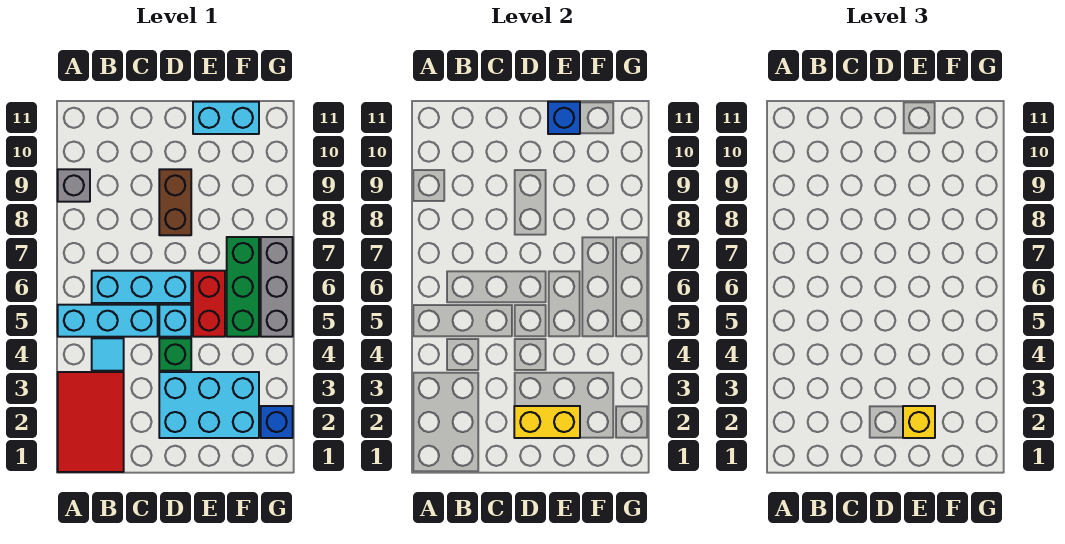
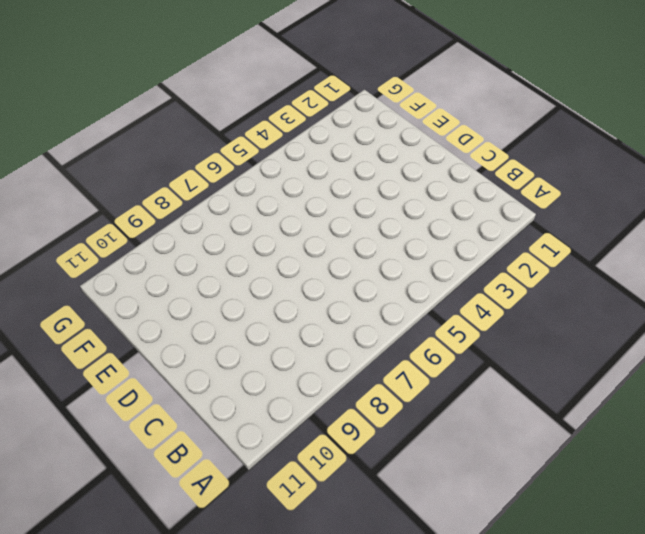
none -> red tile A1:B3 level 1
none -> cyan brick A5:C5 level 1
none -> grey brick A9 level 1

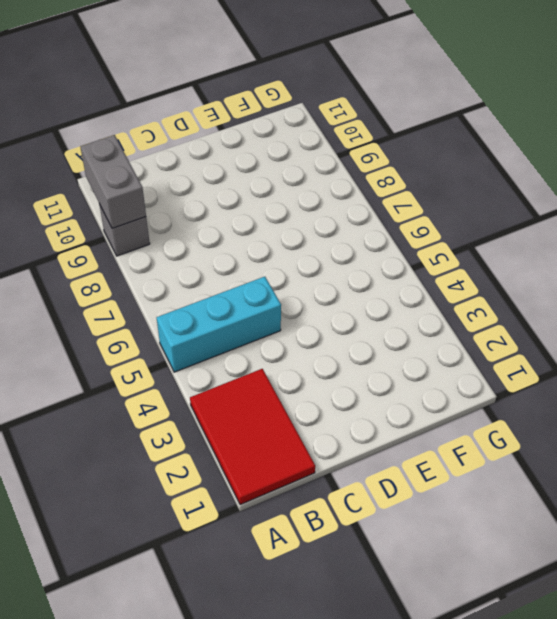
grey brick A9:A10 level 2 -> none
none -> cyan tile B4 level 1
none -> cyan brick B6:D6 level 1
none -> cyan brick D2:F3 level 1

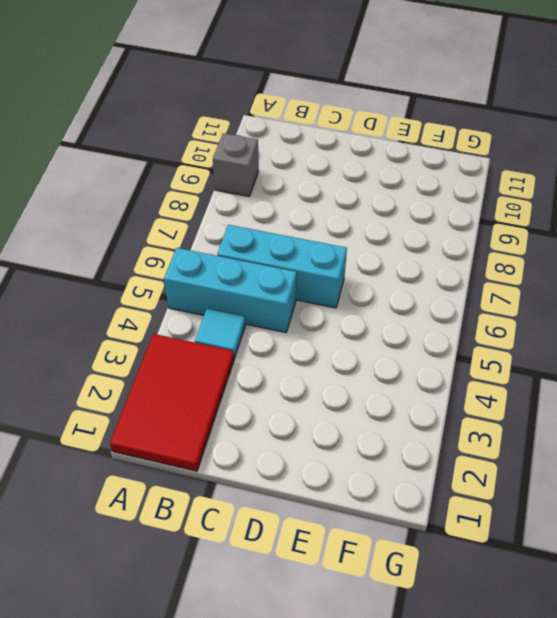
none -> cyan brick D2:F3 level 1
none -> green brick D4 level 1
none -> cyan brick D5 level 1

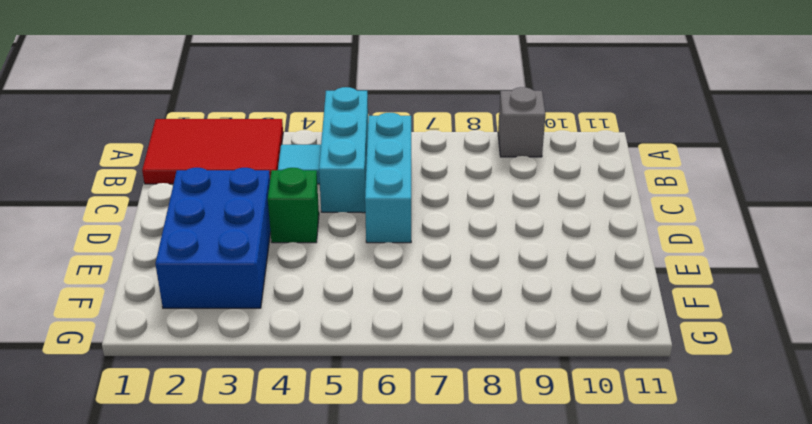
blue brick D2:F3 level 1 -> cyan brick D2:F3 level 1
none -> cyan brick D5 level 1
none -> brown brick D8:D9 level 1
none -> red brick E5:E6 level 1

